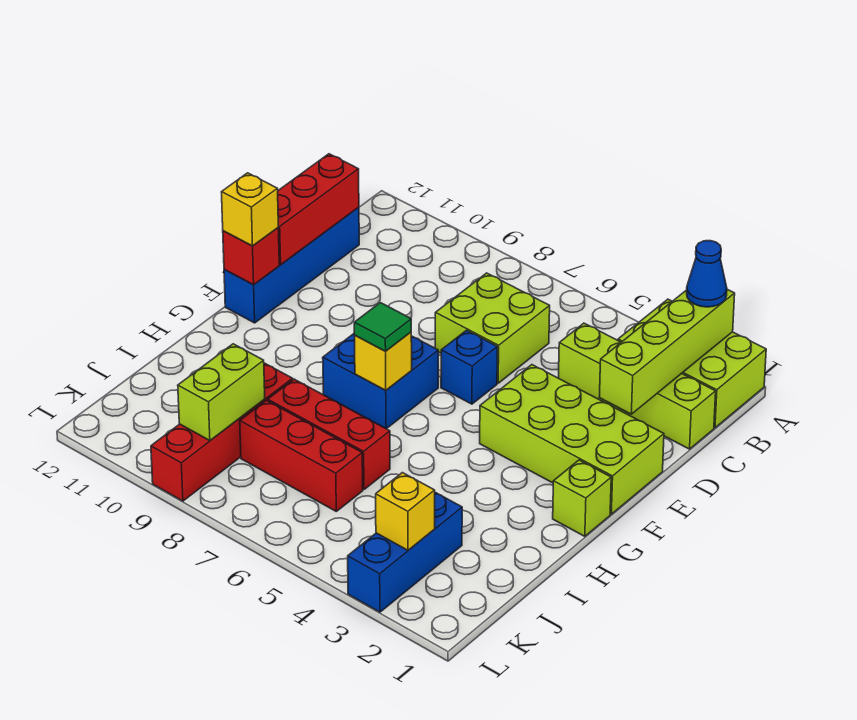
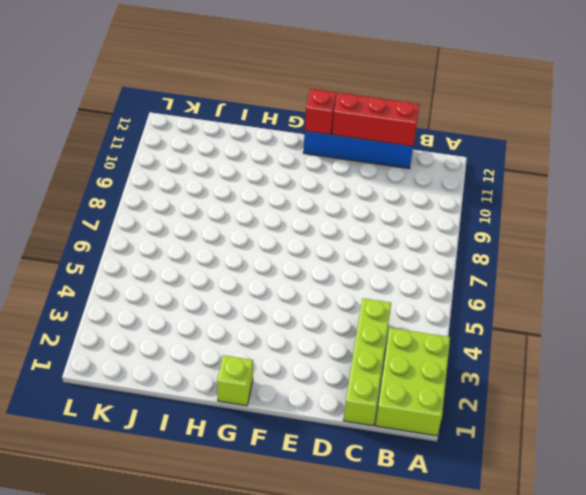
none -> lime brick C6:D7 level 1
none -> lime brick E1:F4 level 1
none -> blue brick E6 level 1

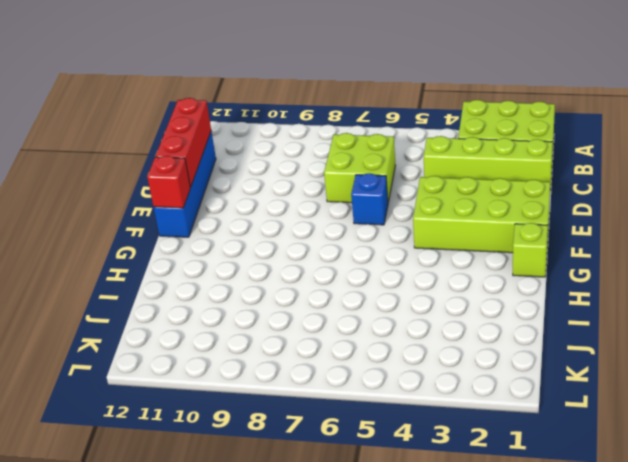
none -> blue brick F7:G8 level 1
none -> red brick I6:I8 level 1
none -> red brick I9:L9 level 1

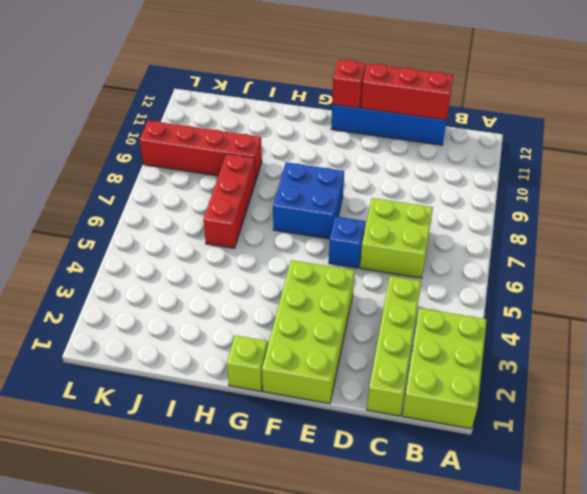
none -> blue brick J3:L3 level 1
none -> red brick J6:J8 level 1
none -> lime brick A2:D2 level 2

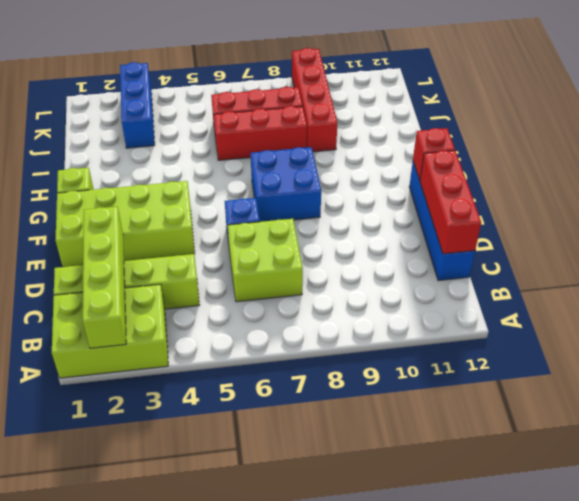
none -> yellow brick G7 level 2
none -> lime brick J9:K9 level 2
none -> yellow brick K3 level 2

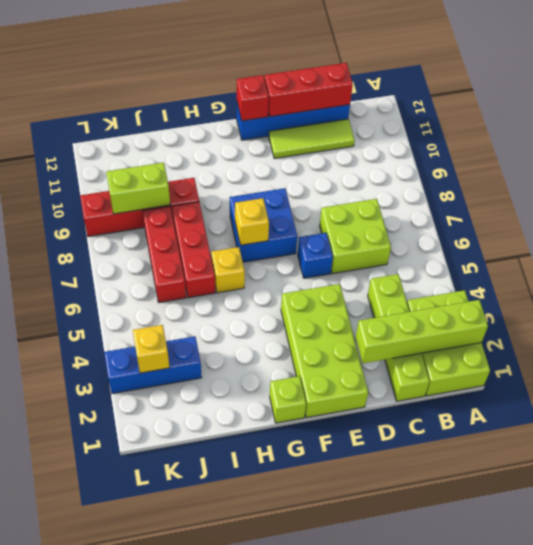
lime tile C11:E11 level 1 -> none
yellow brick H6 level 1 -> yellow brick F12 level 3
none -> blue cone A2 level 3
none -> green tile G7 level 3

